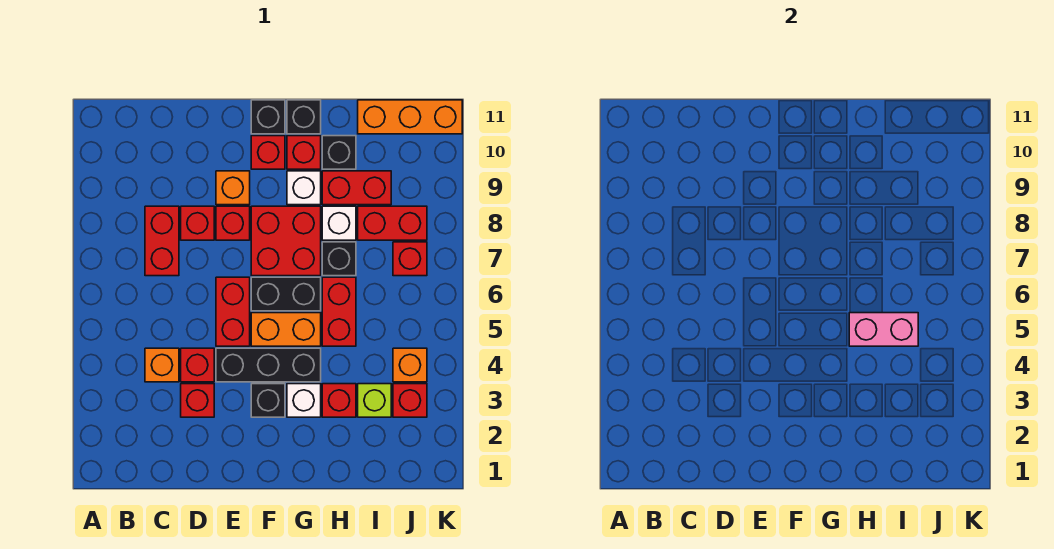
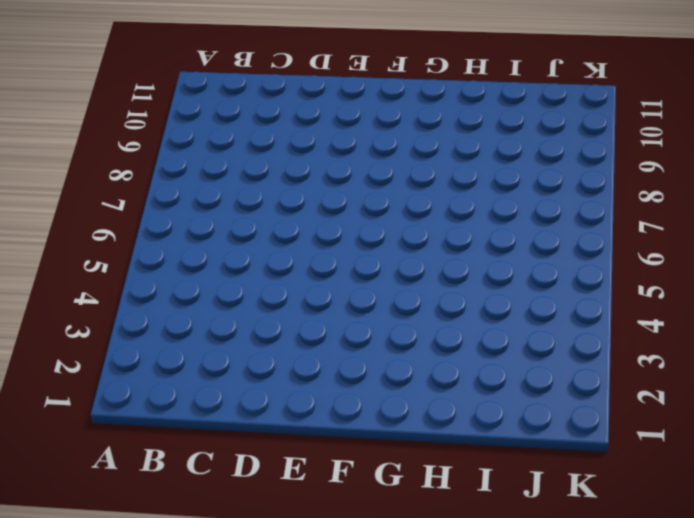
none -> orange brick C4 level 1
none -> red brick C7:C8 level 1
none -> red brick D3 level 1
none -> red brick D4 level 1

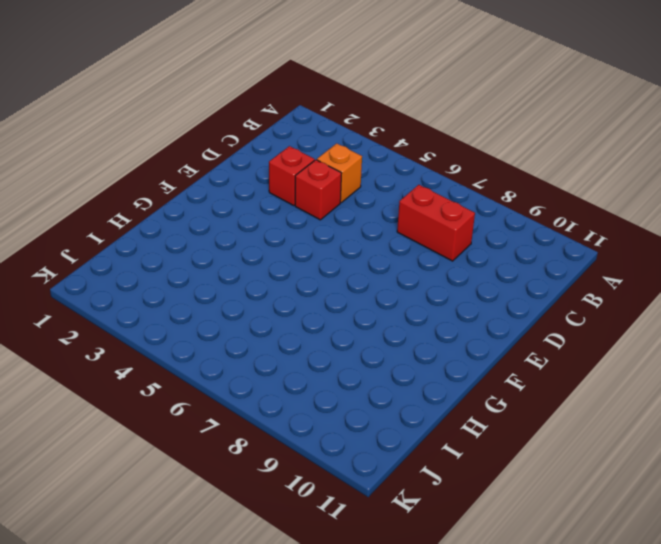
none -> red brick D8 level 1
none -> black brick E4:G4 level 1
none -> red brick E5:E6 level 1
none -> red brick E8 level 1

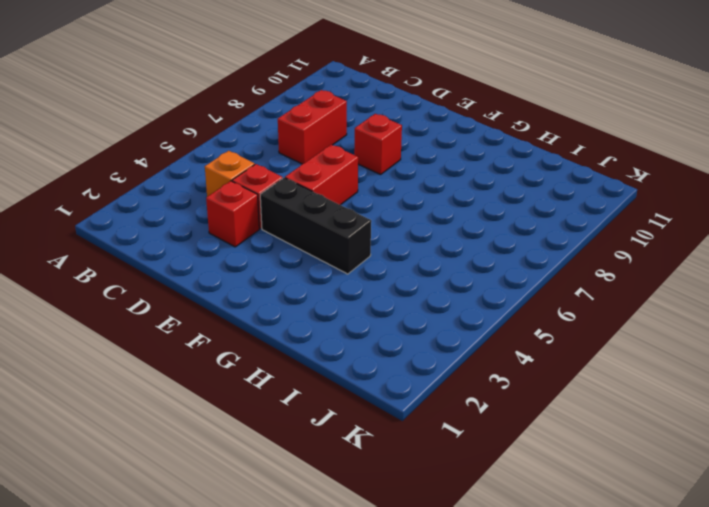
none -> red brick D8 level 1
none -> orange brick E9 level 1
none -> black brick F3 level 1
none -> orange brick F5:G5 level 1

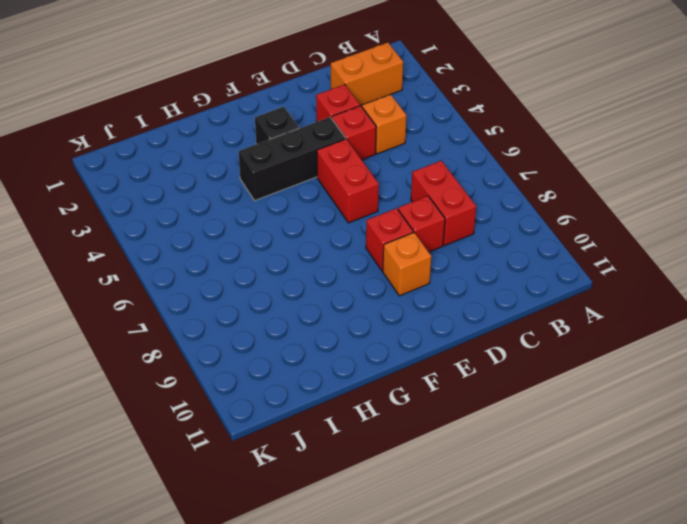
orange brick B2:C2 level 1 -> orange brick F5:G5 level 1
none -> black brick F6:G6 level 1
none -> red brick F7:G8 level 1
none -> red brick F10 level 1
none -> black brick F11 level 1

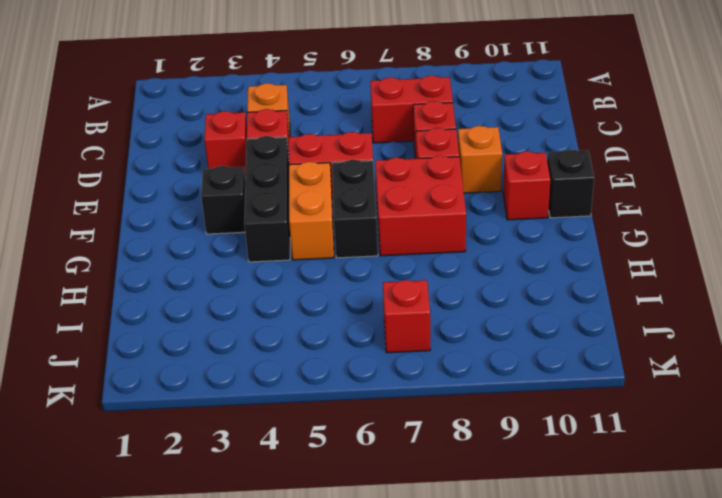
none -> white brick G3 level 1
none -> white brick G9 level 1
none -> red brick G10 level 1
none -> black brick G11 level 1

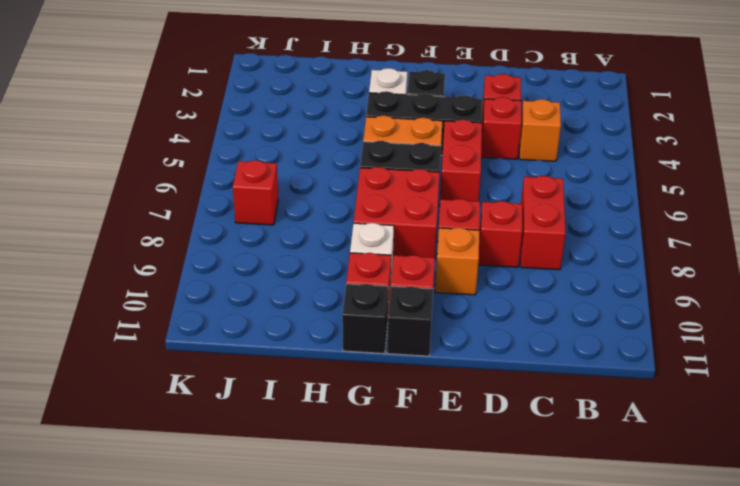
none -> red brick H3 level 1
none -> red brick H5:H6 level 1
none -> black brick H7 level 1
none -> white brick H8 level 1

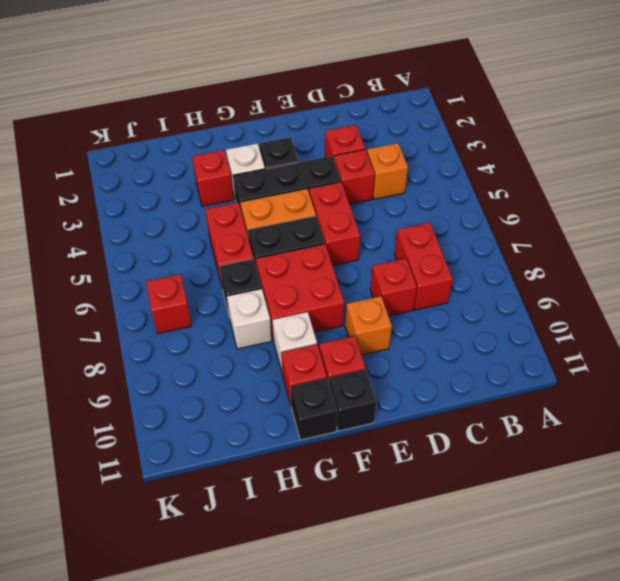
none -> red brick E8 level 1
none -> red brick H9:I9 level 1
none -> black brick H10 level 1
none -> lime brick I3 level 1

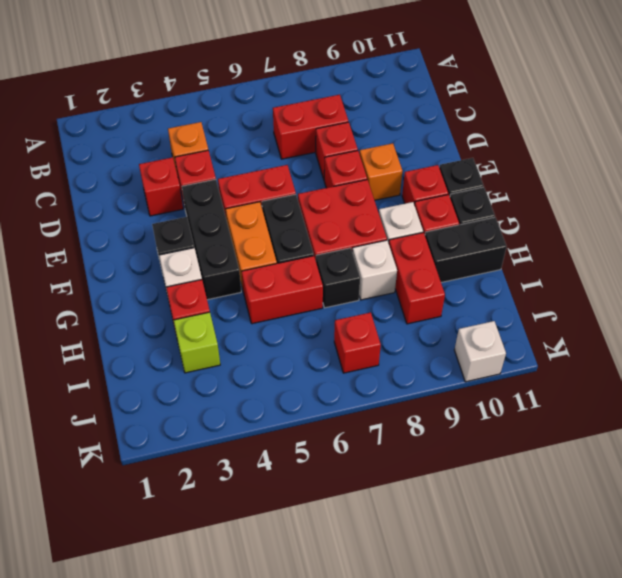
black brick H10:H11 level 1 -> black brick H10 level 1
white brick K10 level 1 -> none
none -> red brick I8:J8 level 1
none -> orange brick I11:K11 level 1
none -> red brick J3 level 1
none -> orange brick J4 level 1

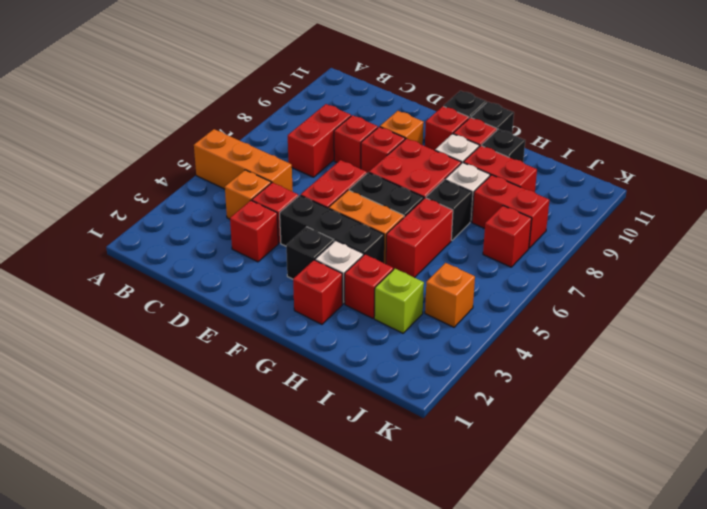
orange brick A5:C5 level 1 -> orange brick I11:K11 level 1
red brick G2 level 1 -> red brick J3 level 1
none -> pink brick H5:I5 level 2

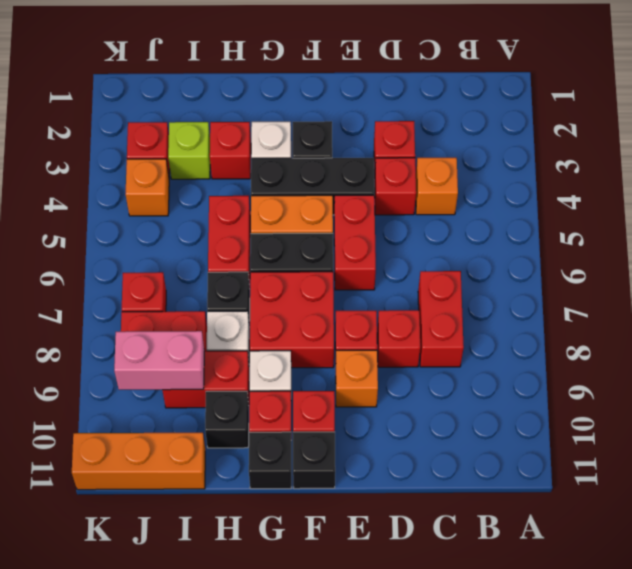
pink brick I9:J9 level 2 -> pink brick H5:I5 level 2

